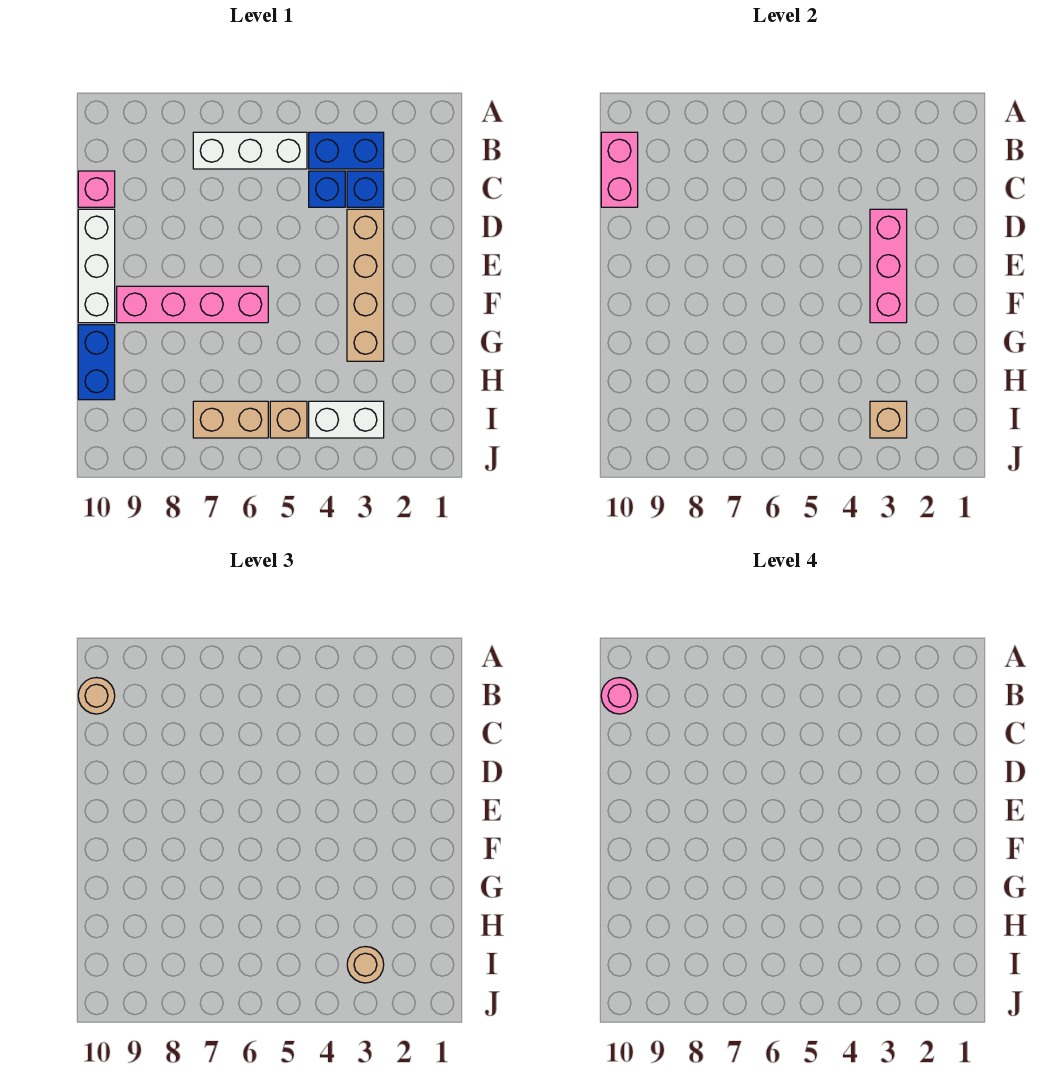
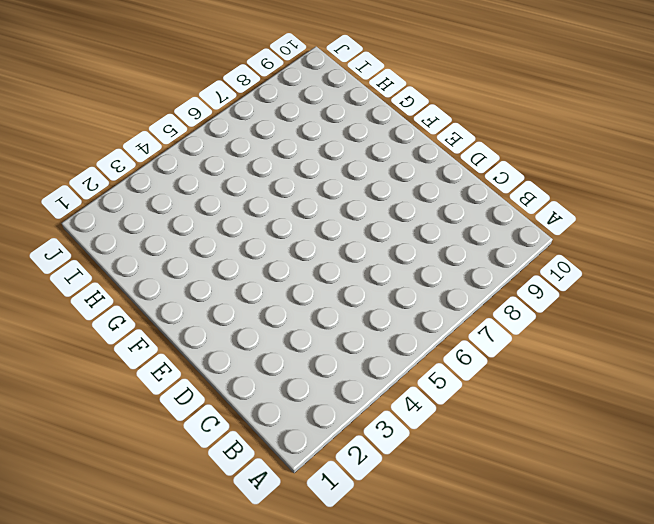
none -> blue brick B3:B4 level 1
none -> white brick B5:B7 level 1
none -> blue brick C3 level 1

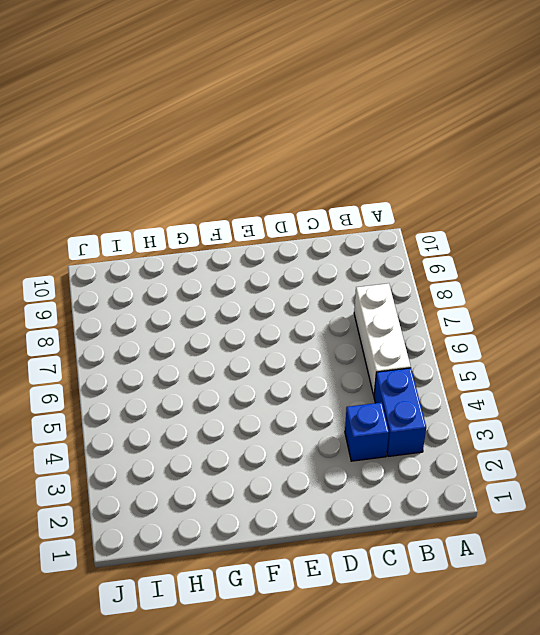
none -> blue brick C4 level 1
none -> pink brick C10 level 1
none -> tan brick D3:G3 level 1

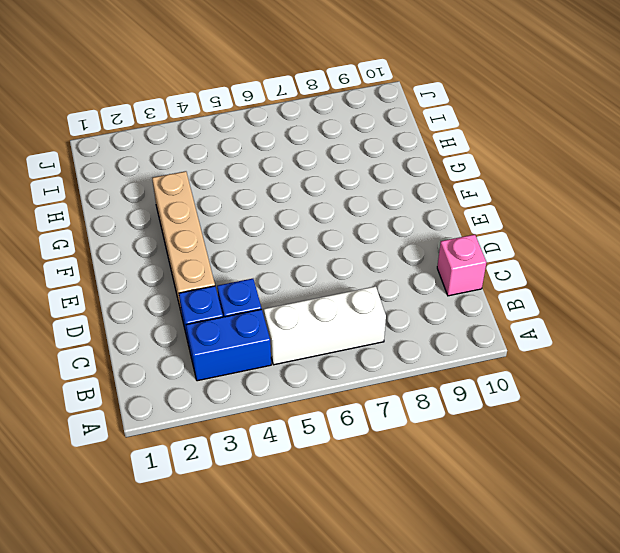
none -> white brick D10:F10 level 1
none -> pink brick F6:F9 level 1
none -> blue brick G10:H10 level 1

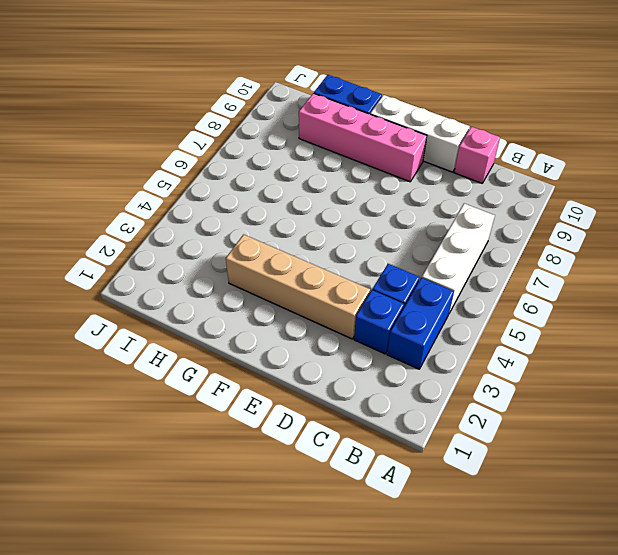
pink brick E9:H9 level 1 -> pink brick F6:F9 level 1
none -> white brick I3:I4 level 1
none -> tan brick I5 level 1
none -> tan brick I6:I7 level 1

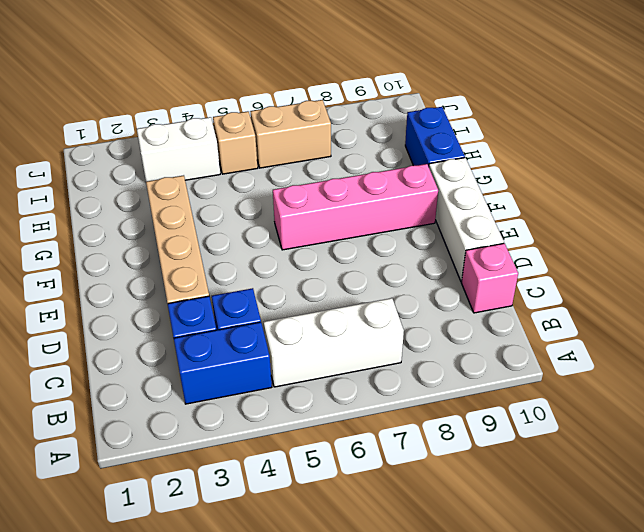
none -> pink brick B10:C10 level 2
none -> pink brick D3:F3 level 2
none -> tan brick I3 level 2

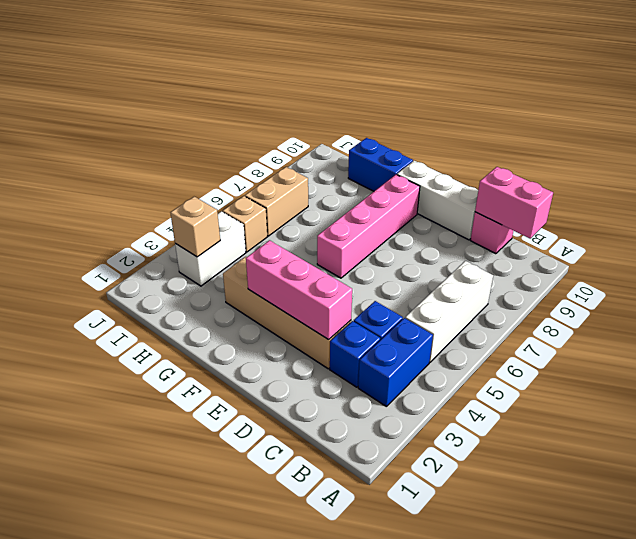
none -> tan round brick B10 level 3
none -> tan round brick I3 level 3
none -> pink round brick B10 level 4

